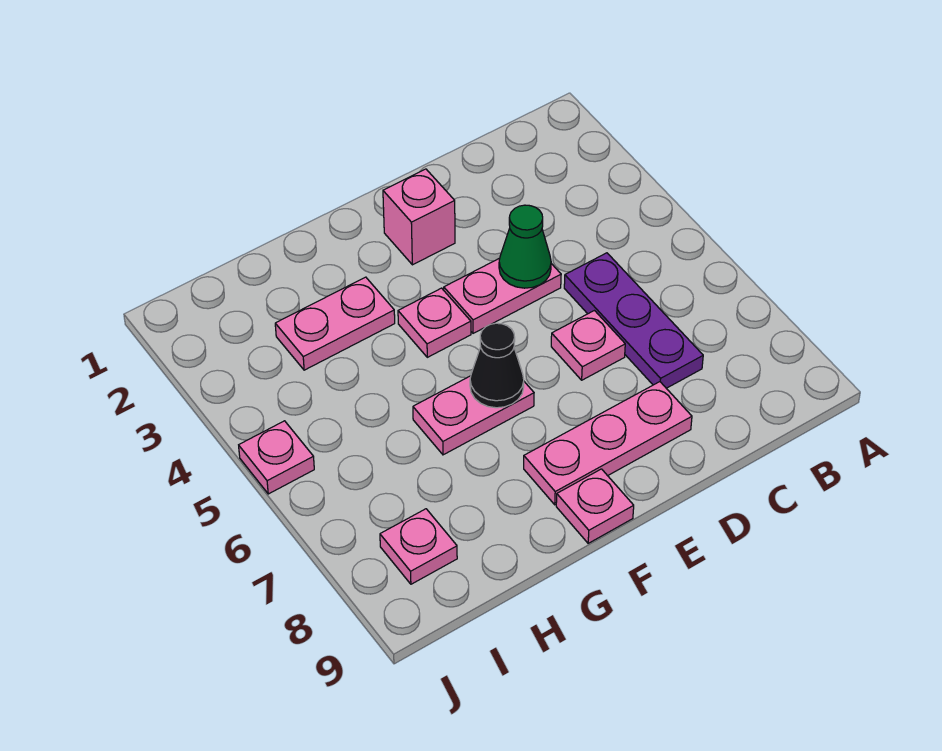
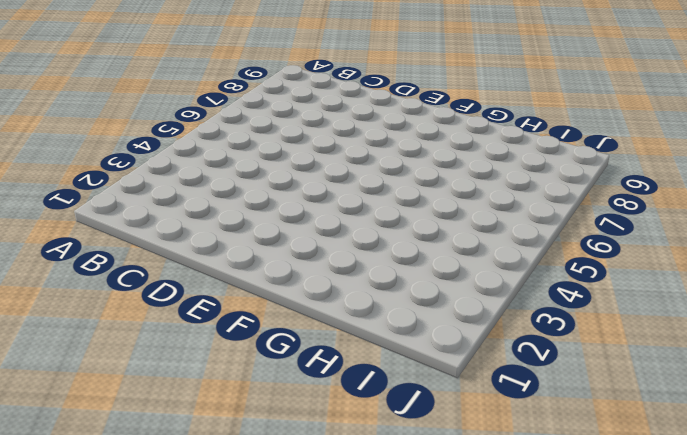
none -> purple plate C5:C7 level 1
none -> pink plate D4:E4 level 1
none -> pink plate D6 level 1

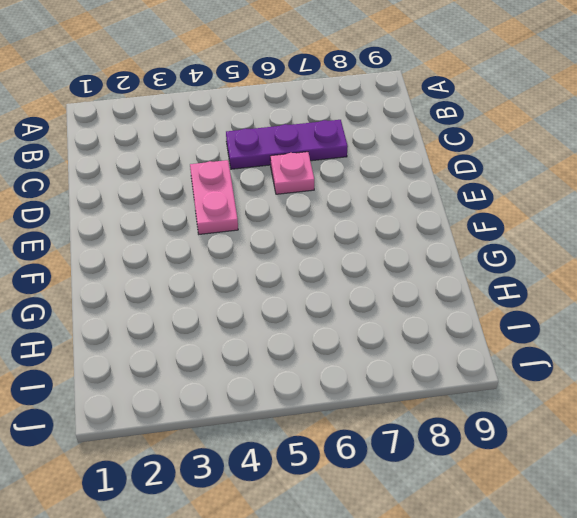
none -> pink plate D8:F8 level 1
none -> pink brick E2 level 1
none -> pink plate F4 level 1

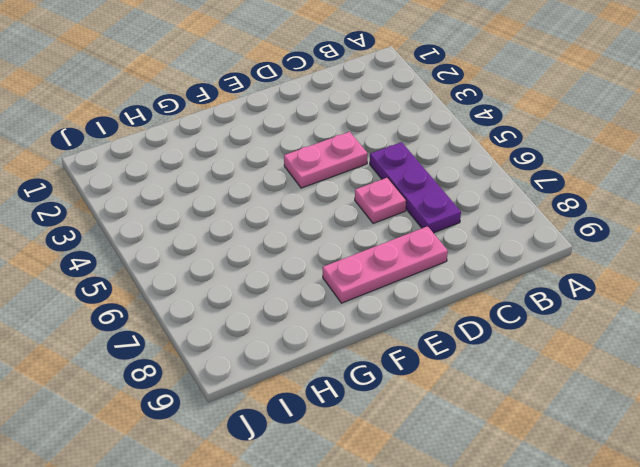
none -> pink brick E2 level 1
none -> pink plate F4 level 1
none -> pink plate F6:G6 level 1

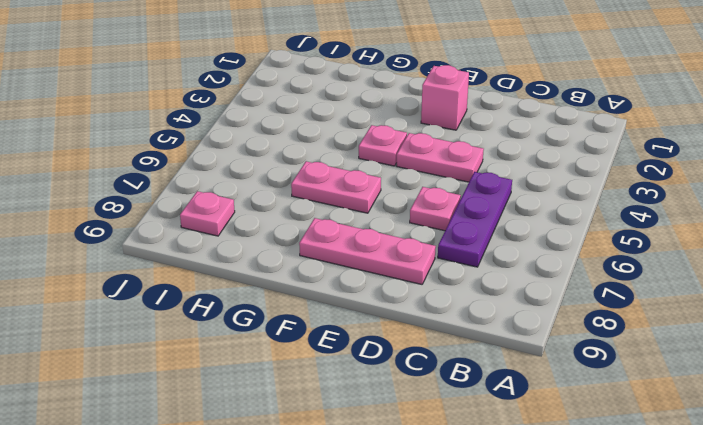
none -> pink plate F9 level 1
none -> pink plate G3:H3 level 1
none -> pink plate J5 level 1

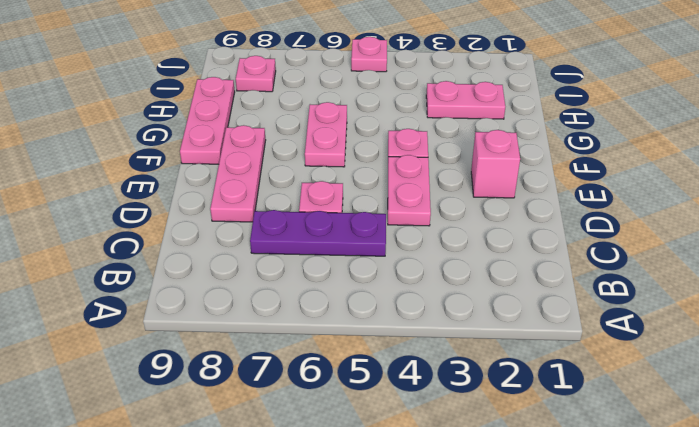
pink plate F9:H9 level 1 -> pink plate F9 level 1
pink plate H2:H3 level 1 -> pink plate G3:H3 level 1
none -> green cone D4 level 2
none -> black cone F6 level 2

